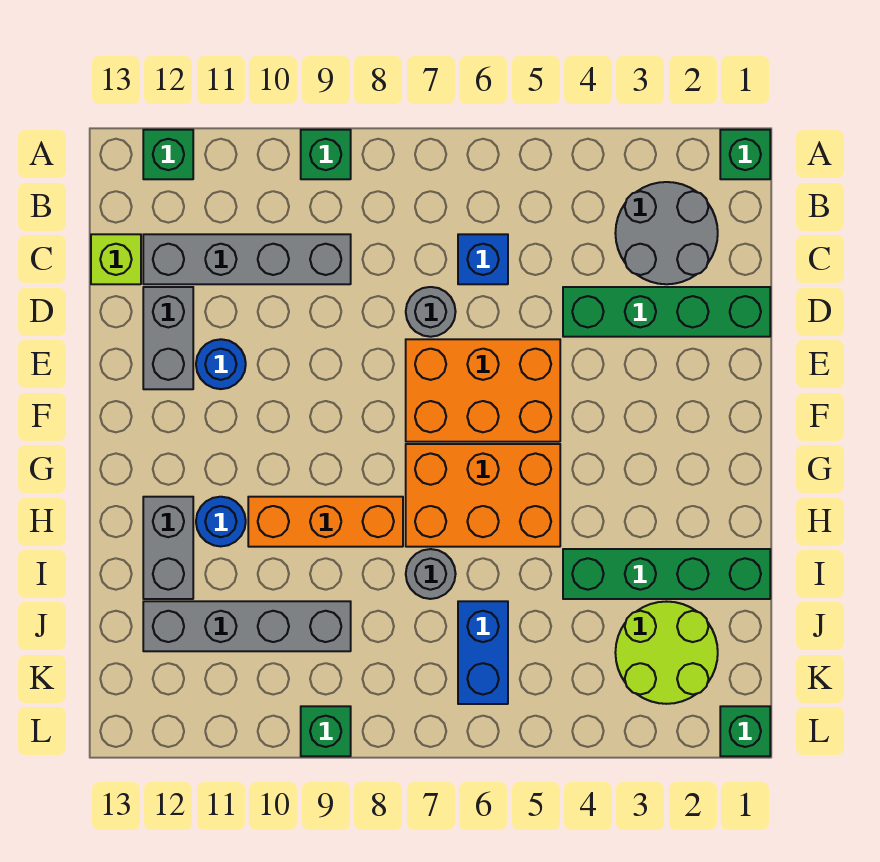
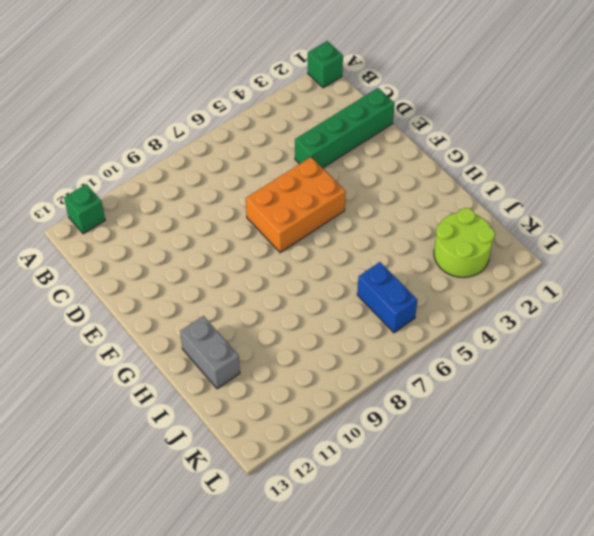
none -> green brick A9 level 1
none -> grey round brick B2:C3 level 1
none -> blue brick C6 level 1

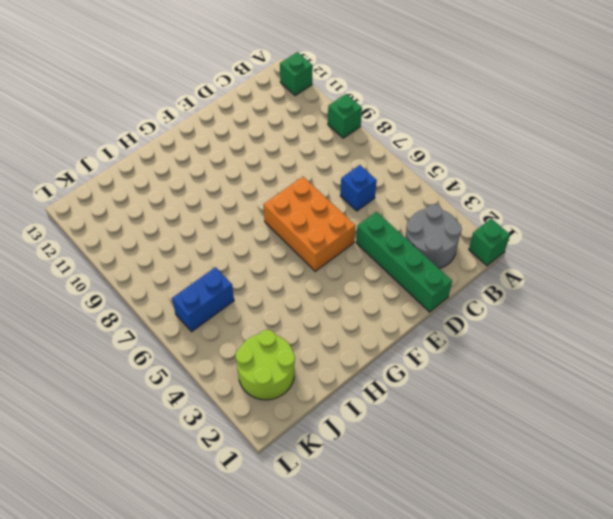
none -> grey brick C9:C12 level 1
none -> lime brick C13 level 1
none -> grey round brick D7 level 1

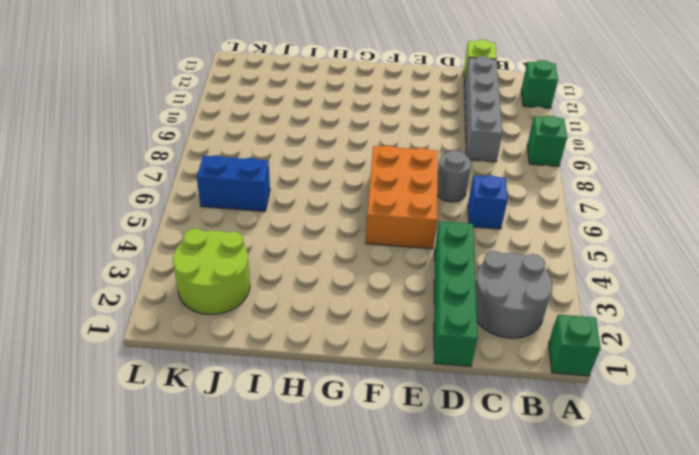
none -> grey brick D12:E12 level 1
none -> blue round brick E11 level 1
none -> orange brick G5:H7 level 1

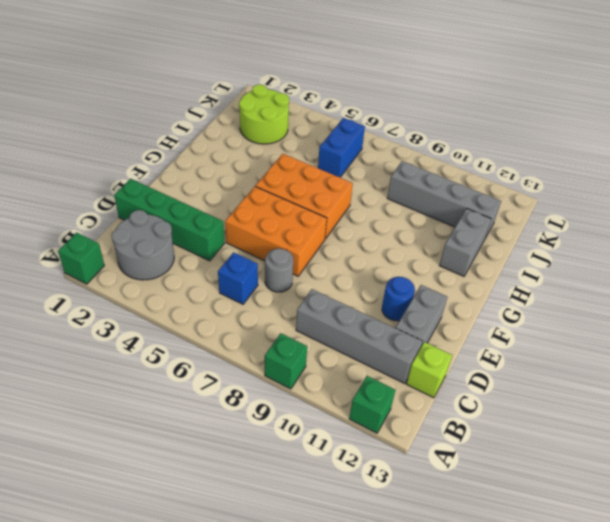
none -> orange brick H8:H10 level 1
none -> blue round brick H11 level 1
none -> green brick I1:I4 level 1

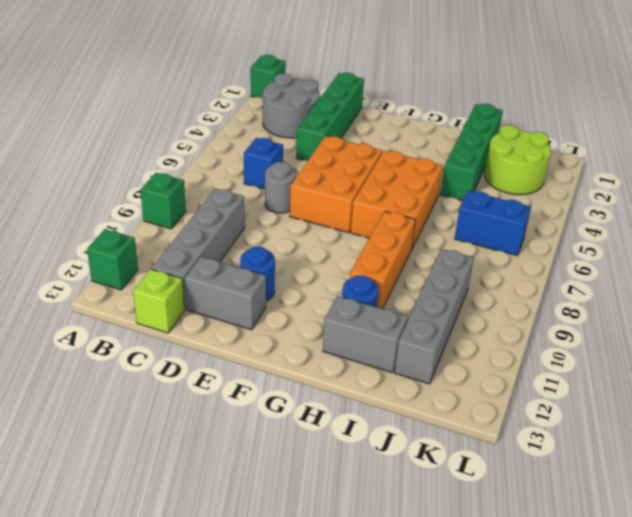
none -> grey round brick I7 level 1
none -> green brick L1 level 1
none -> green brick L9 level 1

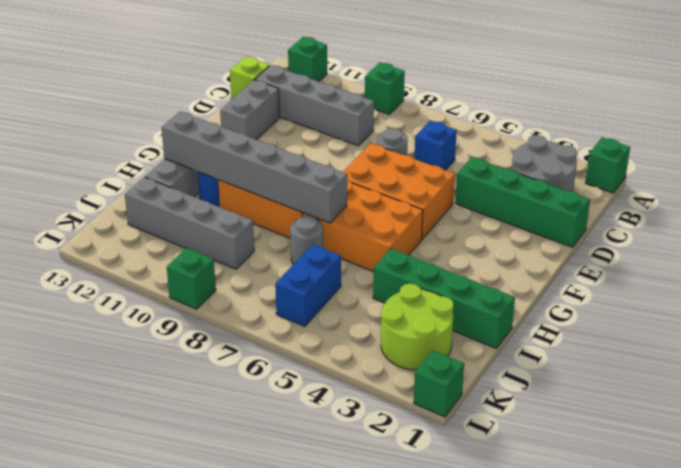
grey brick H7:H12 level 2 -> none
none -> blue round brick E11 level 1

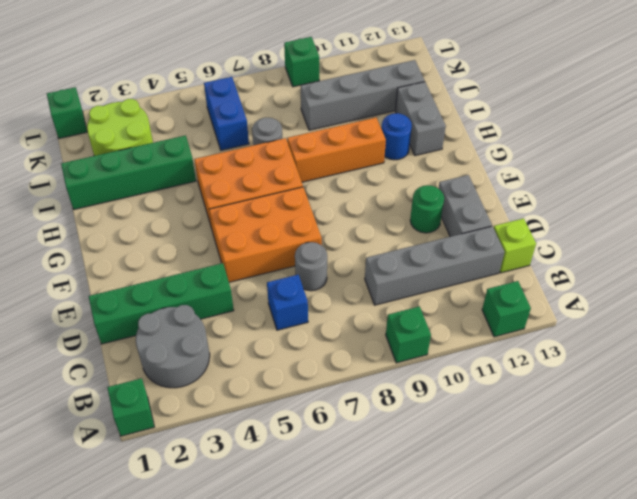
green round brick E11 level 1 -> blue round brick E11 level 1

